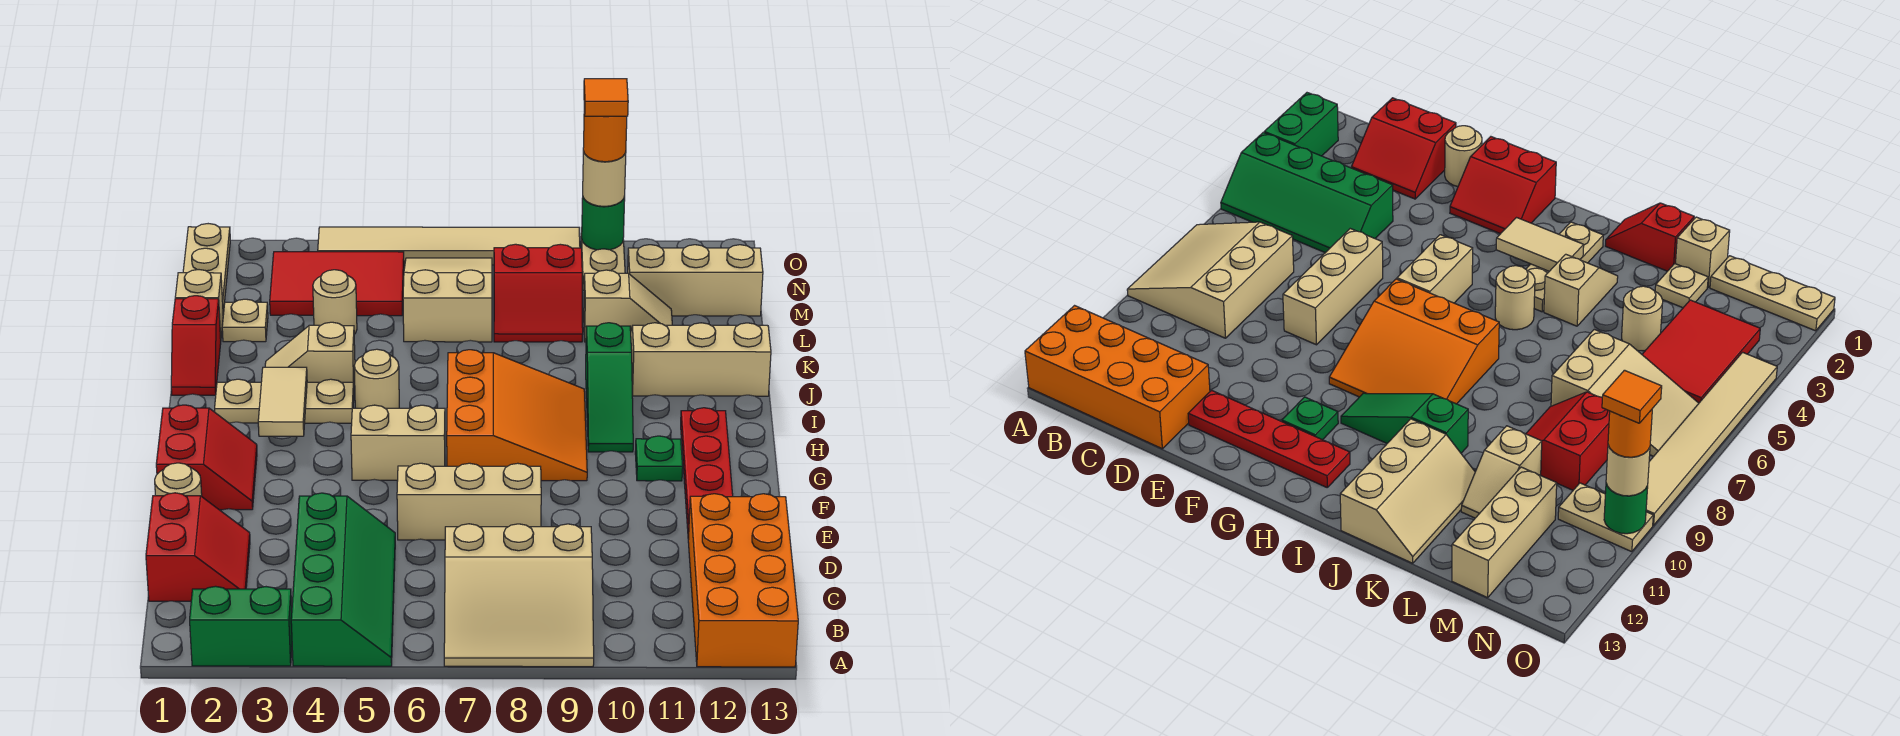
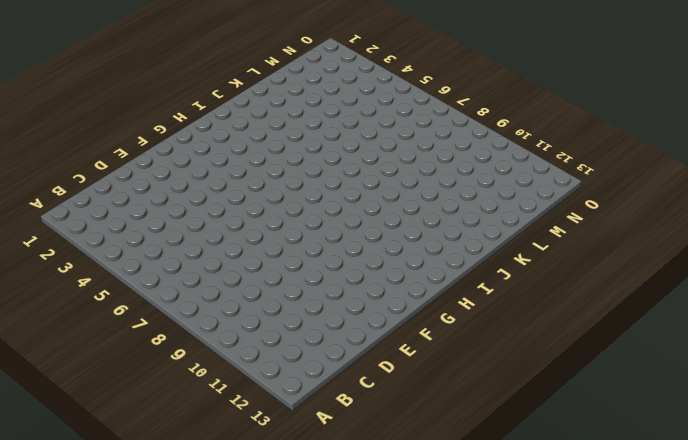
none -> green brick A2:A3 level 1
none -> green slope A4:D5 level 1 top 4
none -> tan slope A7:C9 level 1 top C
none -> orange brick A12:D13 level 1

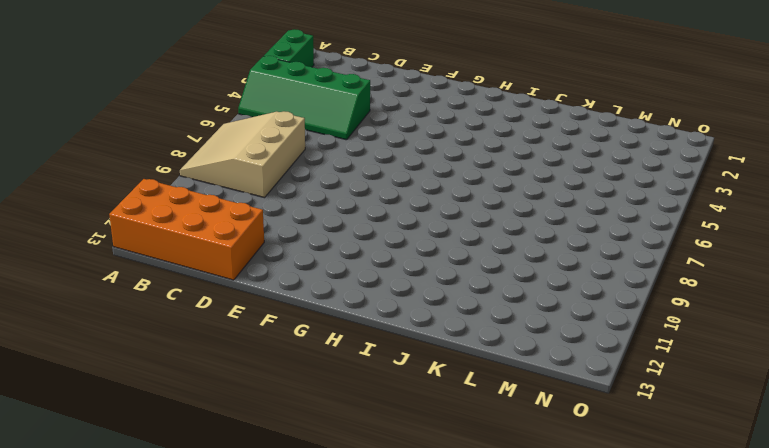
none -> red slope C1:D2 level 1 top 1
none -> tan round brick E1 level 1
none -> tan brick E6:E8 level 1
none -> red plate E12:H12 level 1

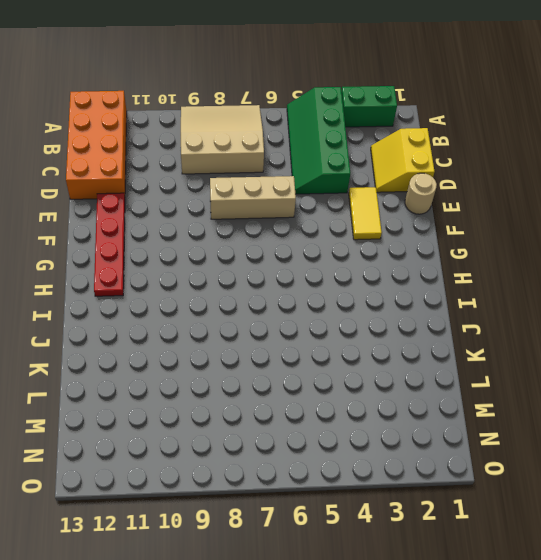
yellow slope C1:D2 level 1 top 1 -> red slope C1:D2 level 1 top 1
yellow tile E3:F3 level 1 -> none
none -> red slope F1:G2 level 1 top 1
none -> tan brick G5:G6 level 1
none -> orange slope G7:I9 level 1 top 7
none -> green plate G11 level 1

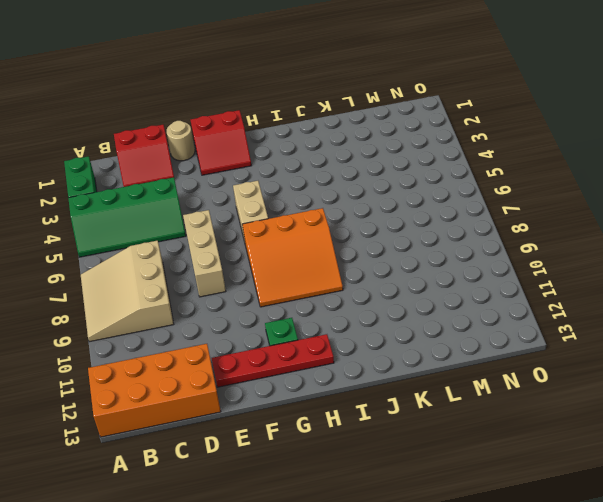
none -> green slope H10:J10 level 1 top J
none -> tan plate I2:I4 level 1
none -> tan round brick I5 level 1
none -> red slope J1:K1 level 1 top K

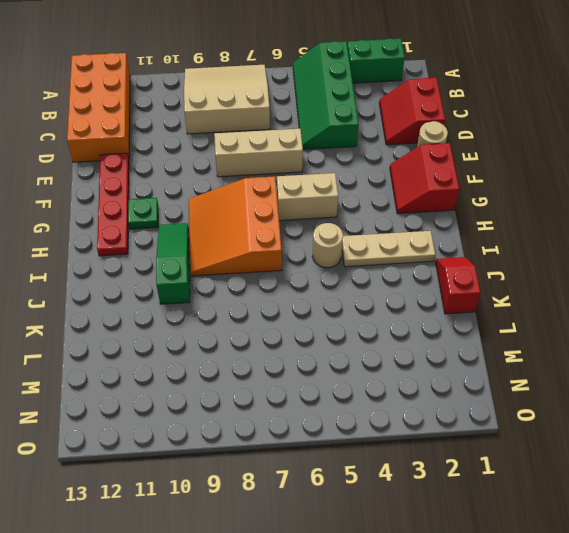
none -> tan slope J3:J4 level 1 top 4
none -> tan slope J11:K13 level 1 top J
none -> tan brick L1 level 1
none -> tan plate L2 level 1

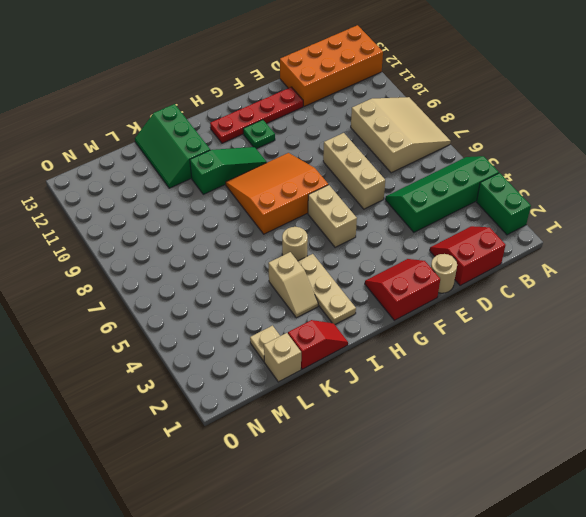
green slope J11:K13 level 1 top J -> tan slope J11:K13 level 1 top J
none -> tan round brick L4 level 1
none -> tan slope L6:N7 level 1 top L
none -> red slope L8:M9 level 1 top M
none -> tan slope L10:L11 level 1 top 10

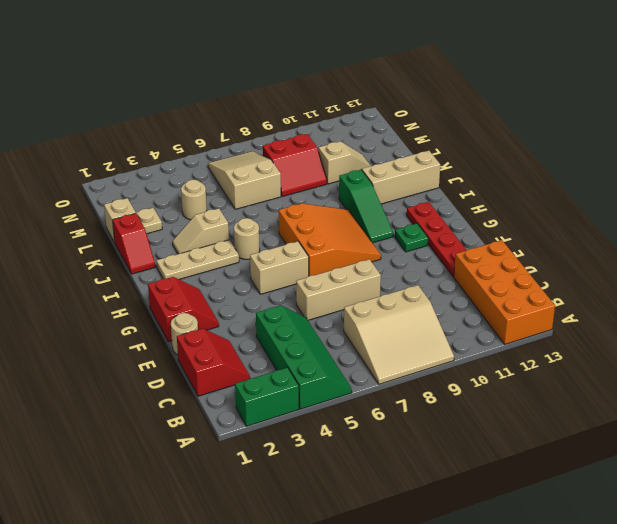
none -> tan plate M1:O1 level 1
none -> red tile M3:N5 level 1
none -> tan brick M11:M13 level 1
none -> tan plate N10:O10 level 1

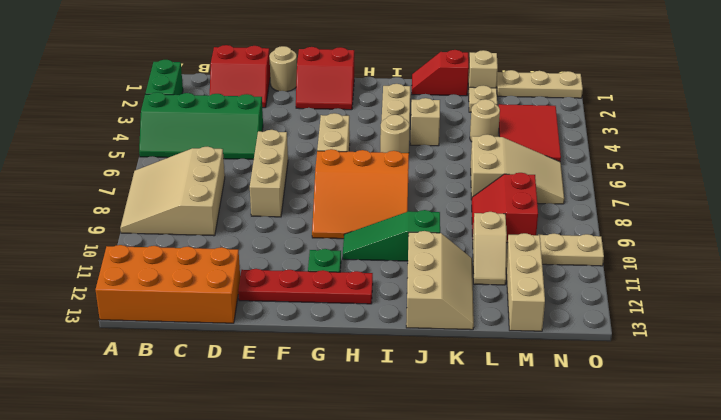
none -> tan tile O4:O9 level 1
none -> tan tile H3:I3 level 2
none -> green round brick O10 level 2
none -> tan round brick O10 level 3

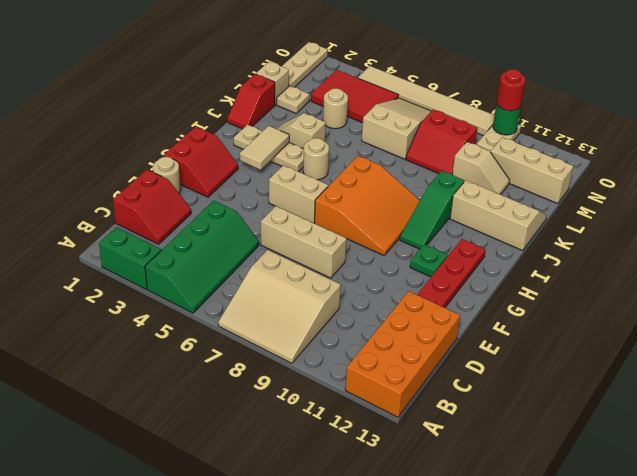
red round brick O10 level 3 -> tan round brick O10 level 3
none -> orange round brick O10 level 4
none -> orange tile O10 level 5

